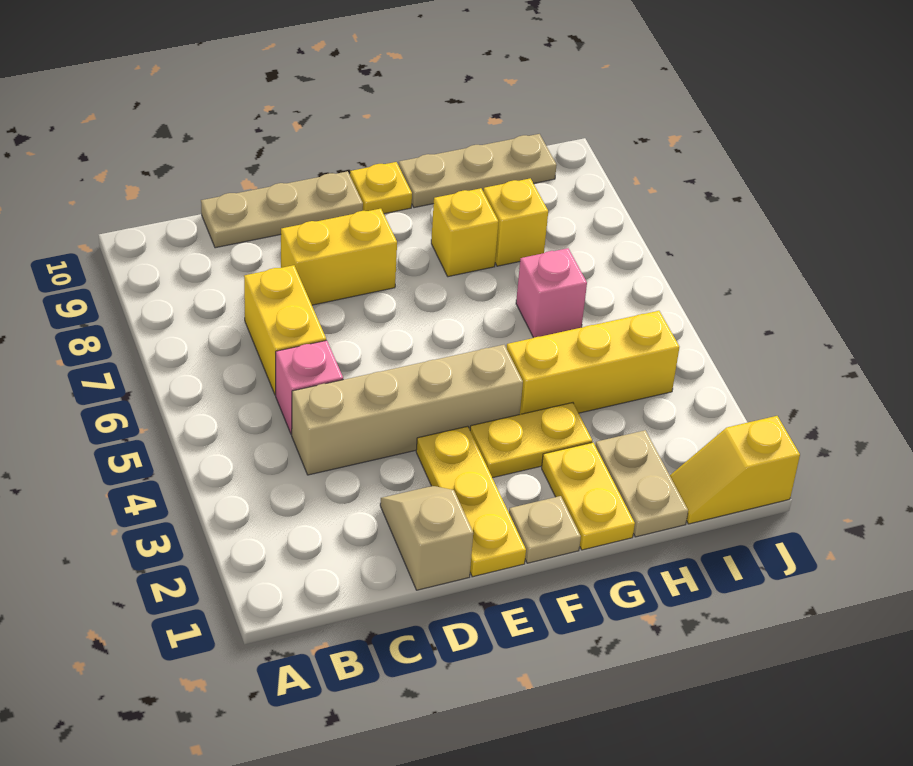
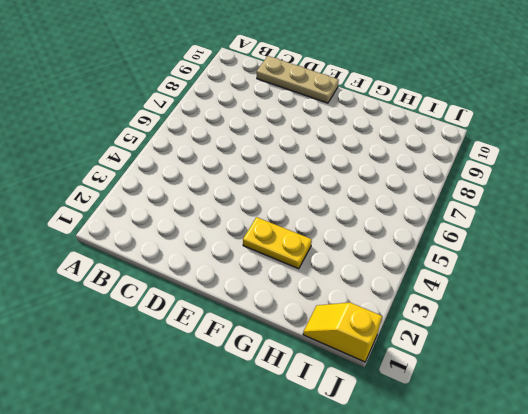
none -> tan brick C4:F4 level 1
none -> pink brick C5 level 1
none -> yellow brick C6:C7 level 1

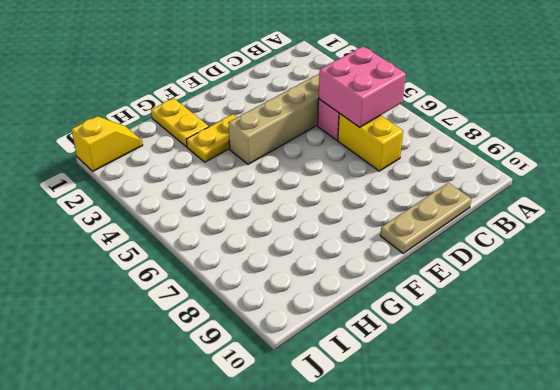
pink brick B5:C6 level 2 -> none
none -> tan slope D1:D2 level 1 top 1
none -> yellow brick D8:E8 level 1
none -> yellow plate E1:E3 level 1

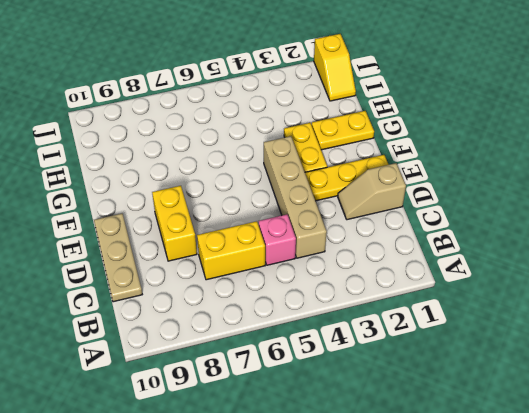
none -> tan plate F1 level 1
none -> yellow plate F10 level 1
none -> yellow brick G4:I4 level 1

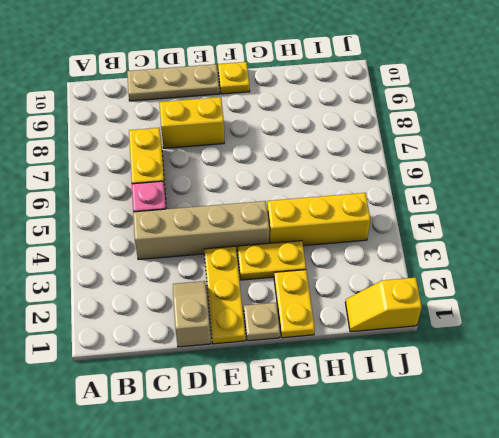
none -> yellow brick G8 level 1
none -> tan plate G10:I10 level 1
none -> tan plate H1:H2 level 1

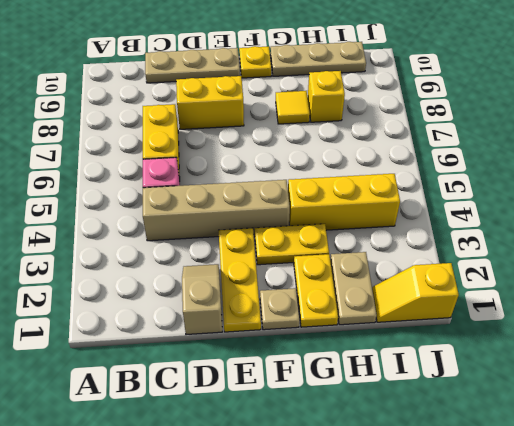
yellow tile G8 level 1 -> yellow brick G8 level 1
none -> pink brick H6 level 1

